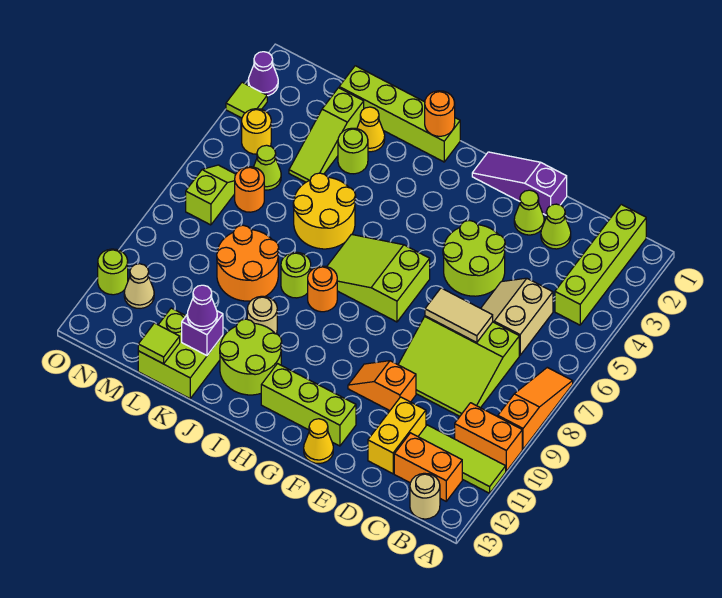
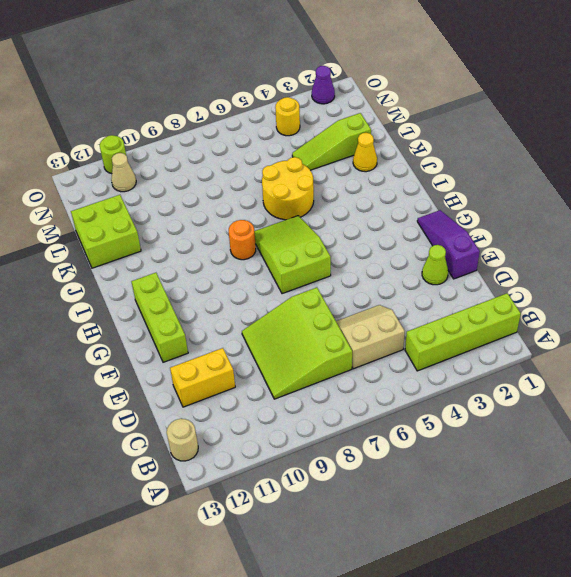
none -> orange slope A7:A9 level 1 top 9
none -> orange brick A10:B10 level 1
none -> lime tile A11:C11 level 1
none -> orange brick B12:C12 level 1

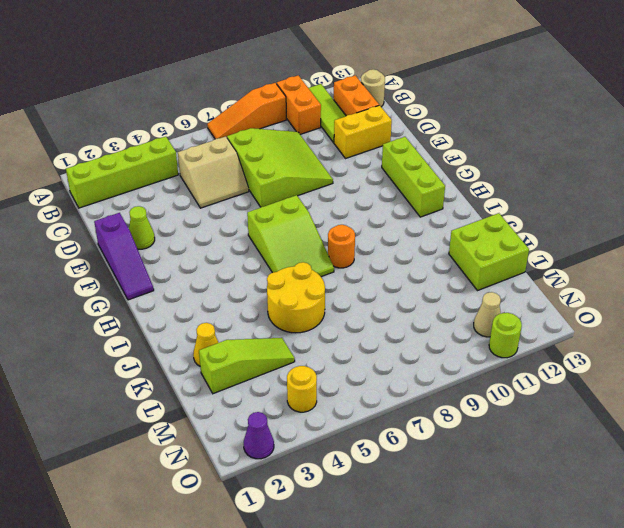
none -> lime cone D2 level 1
none -> lime round brick E4:F5 level 1
none -> orange slope E10:F10 level 1 top E
none -> yellow cone F13 level 1

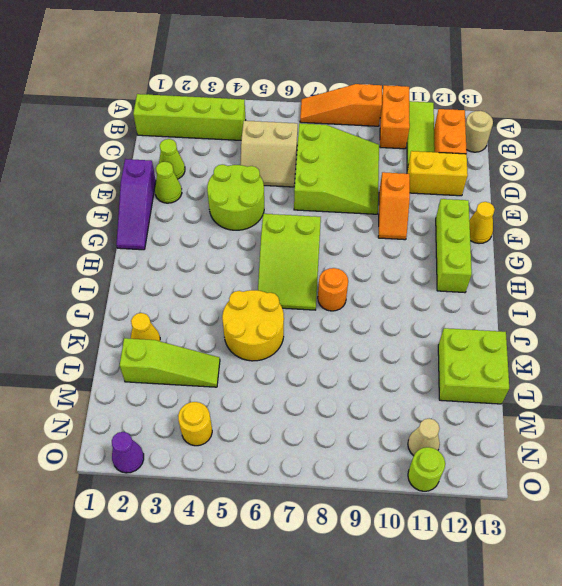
none -> lime brick I1:L1 level 1
none -> lime round brick I11:J12 level 1
none -> lime round brick J8 level 1
none -> tan round brick J10 level 1

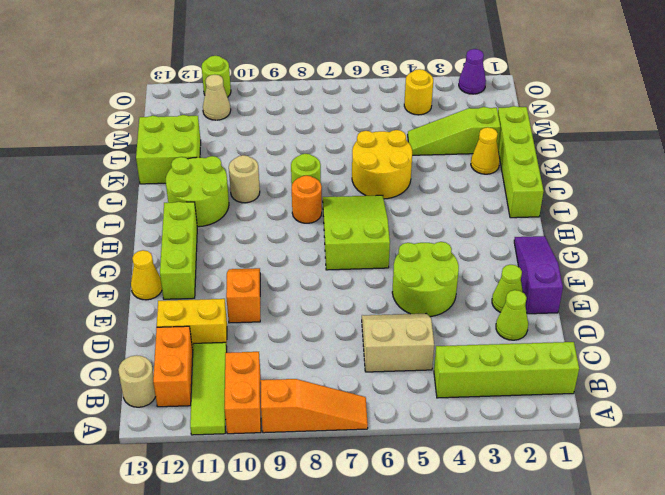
none -> lime slope C7:E9 level 1 top 7
none -> lime round brick K3 level 1
none -> orange round brick K8:L9 level 1
none -> lime cone M5 level 1

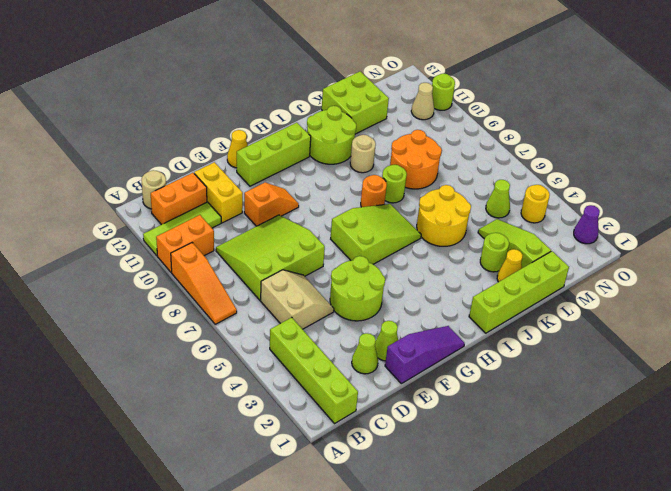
none -> orange round brick M6 level 1
none -> lime slope N6:N7 level 1 top 7
none -> lime tile O3 level 1
none -> tan tile D7:E7 level 2

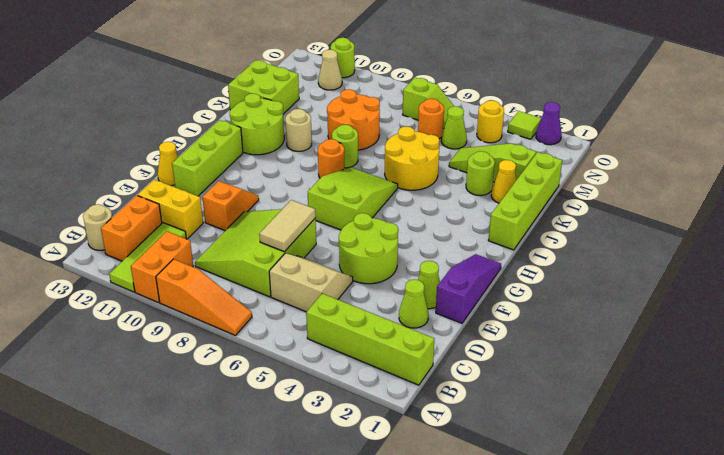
none -> orange round brick I1 level 2
none -> purple brick K12 level 2
none -> lime tile L13 level 2
none -> purple cone K12 level 3

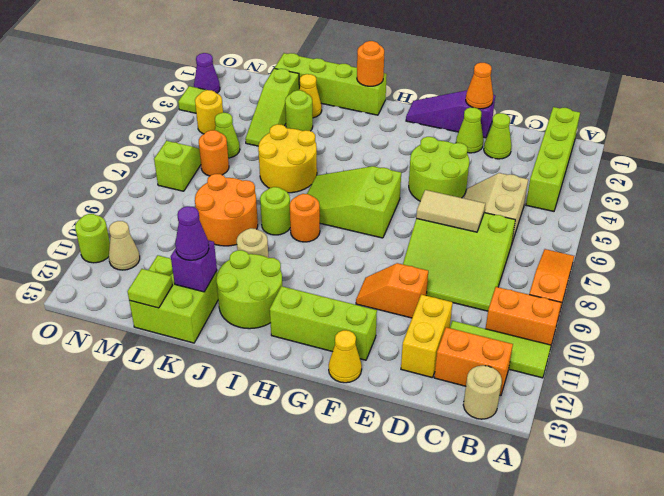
orange cone E1 level 2 -> none

